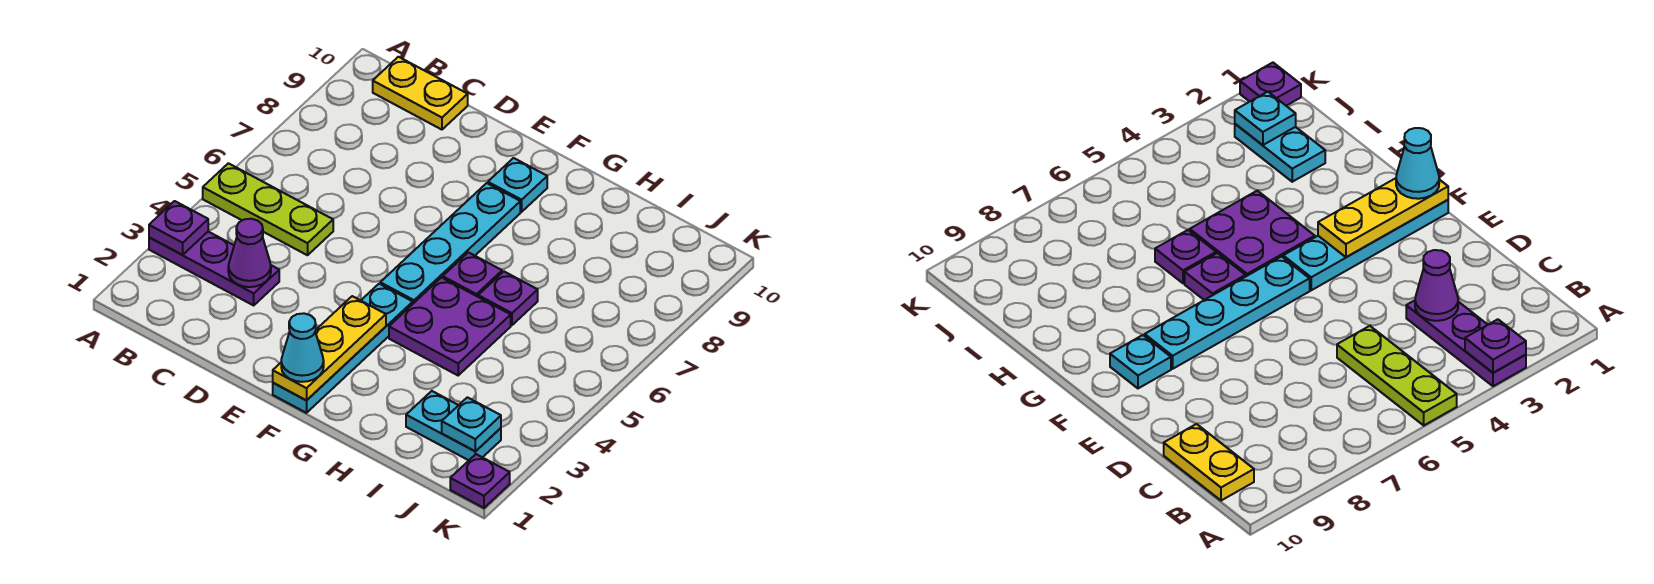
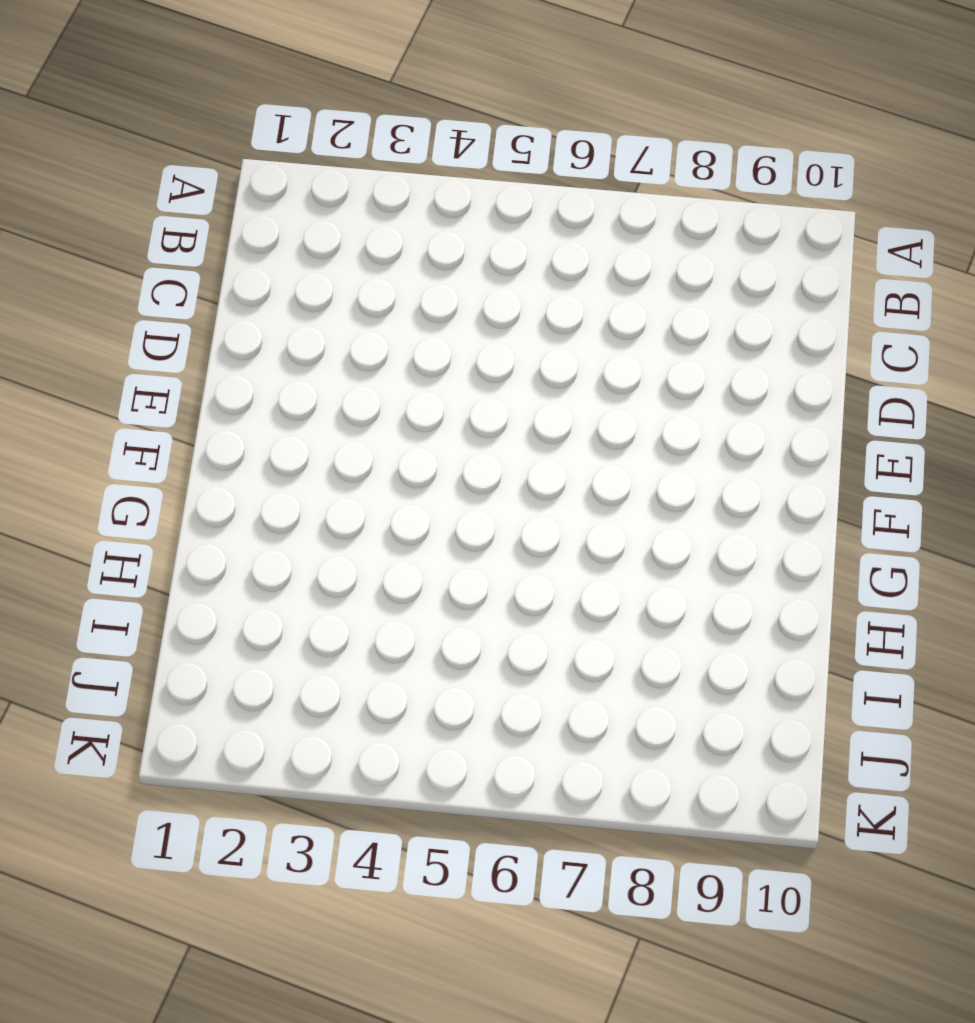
none -> purple plate A3:C3 level 1
none -> lime plate A5:C5 level 1
none -> yellow plate B10:C10 level 1

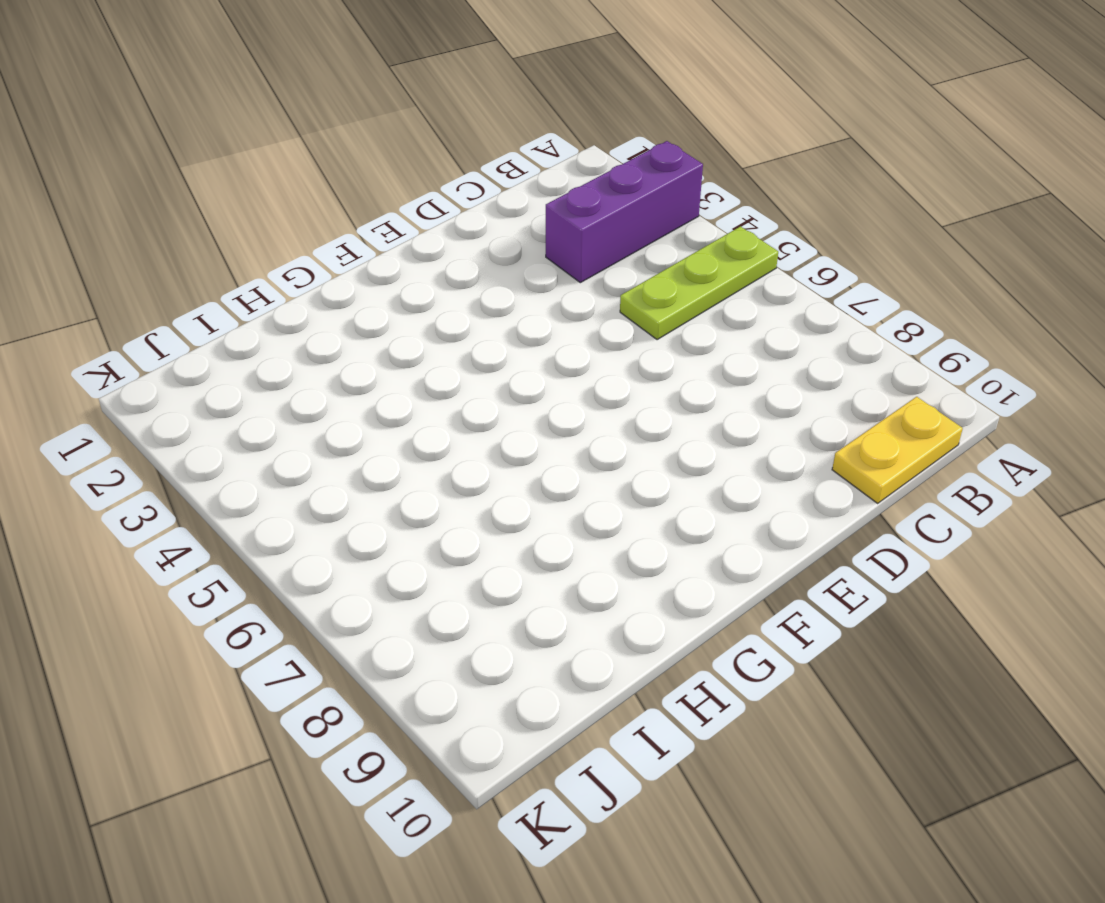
purple brick A3:C3 level 1 -> purple plate A3:C3 level 1
none -> cyan plate F1:F4 level 1
none -> cyan plate F5:F8 level 1
none -> cyan plate F9 level 1

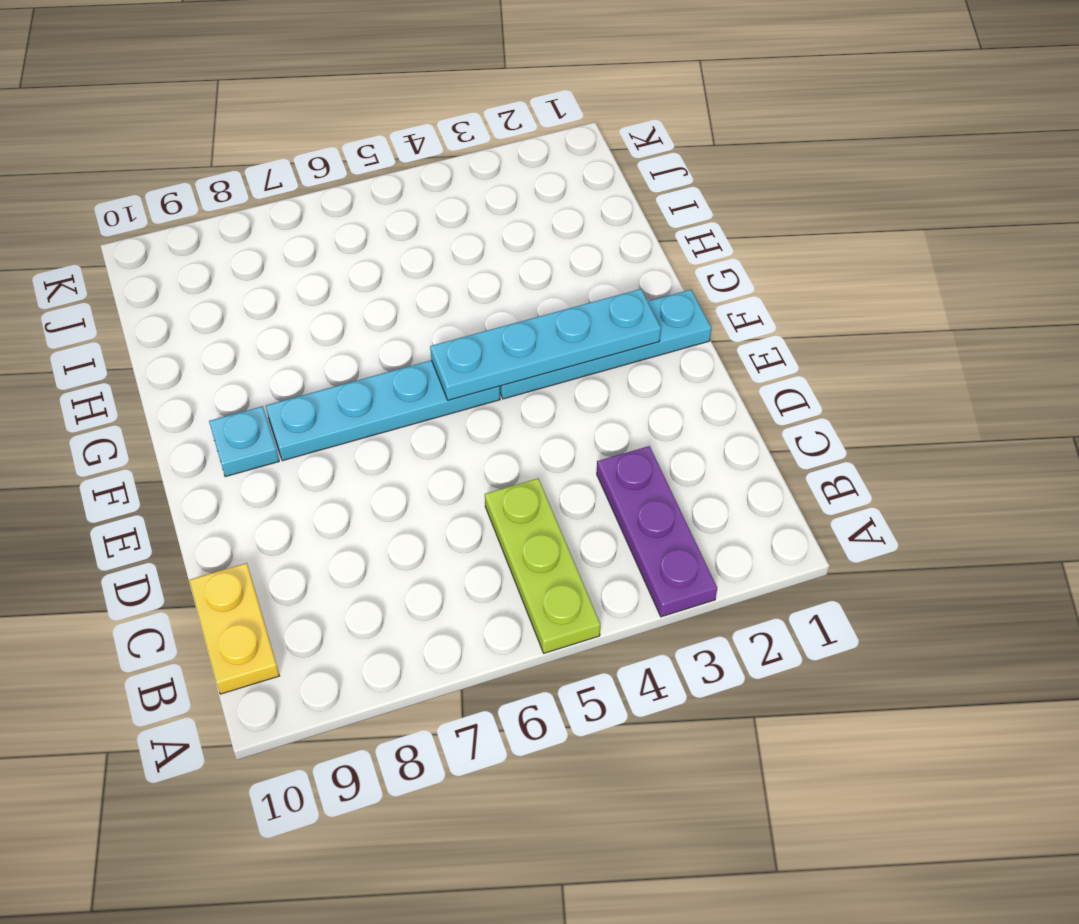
cyan plate F2:F5 level 2 -> yellow plate F1:F3 level 2
none -> purple plate G4:H5 level 1
none -> purple plate G6 level 1
none -> purple plate H6 level 1

